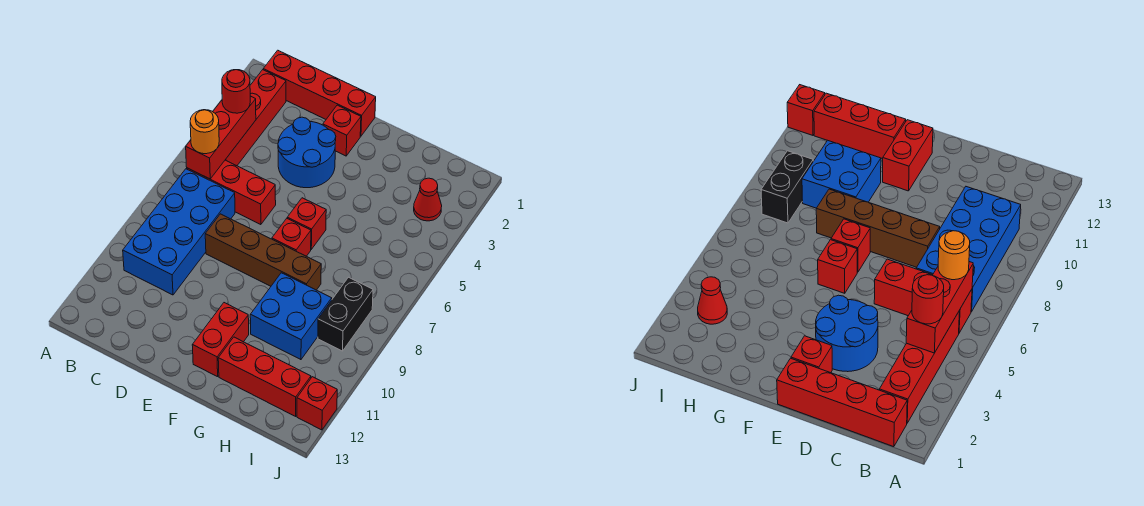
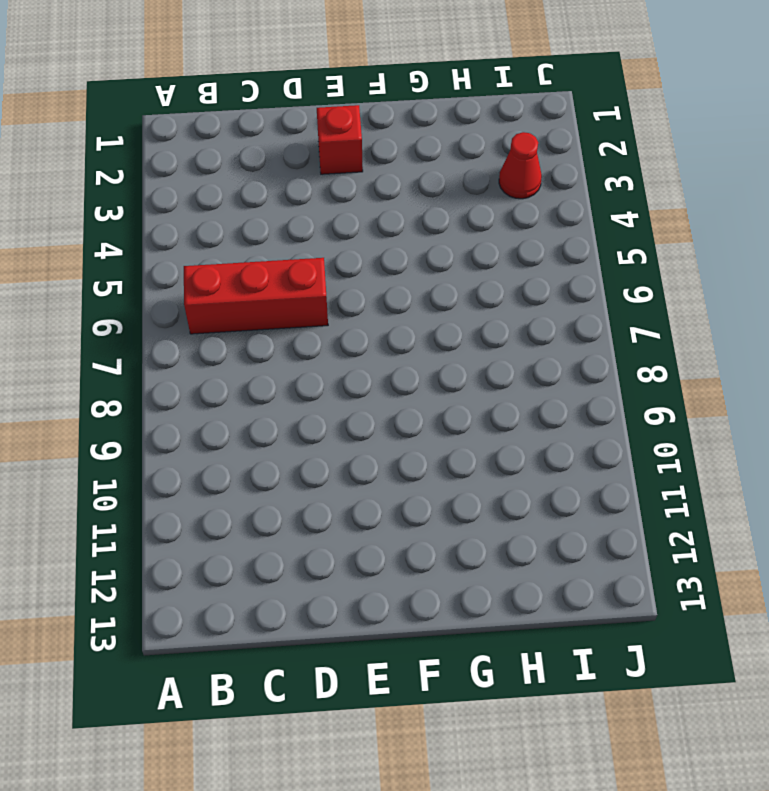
none -> red brick B1:E1 level 1
none -> red brick B2:B5 level 1
none -> blue brick B7:C10 level 1

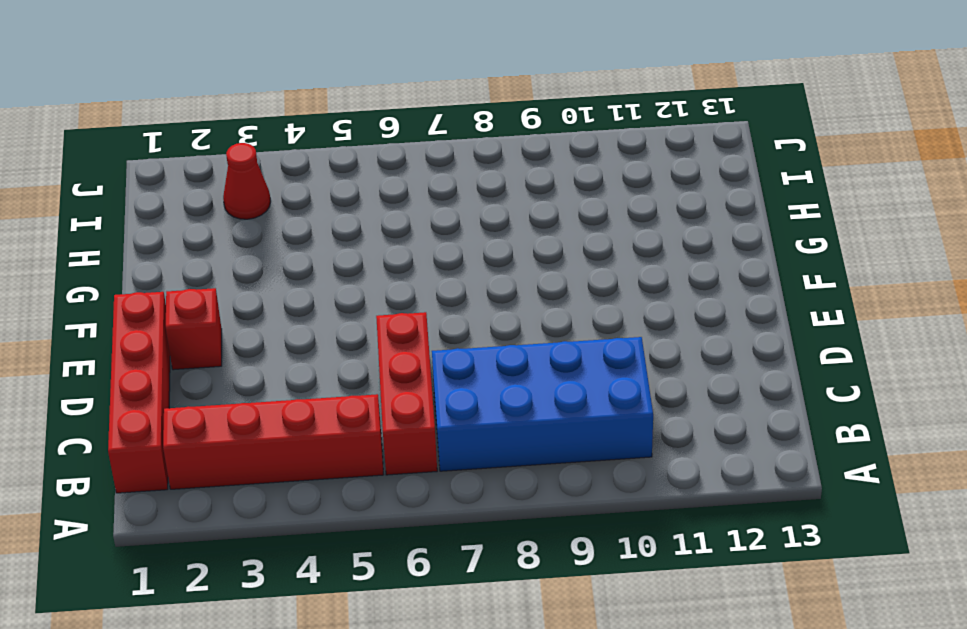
none -> blue round brick D3:E4 level 1
none -> brown brick D8:G8 level 1
none -> red brick F6 level 1

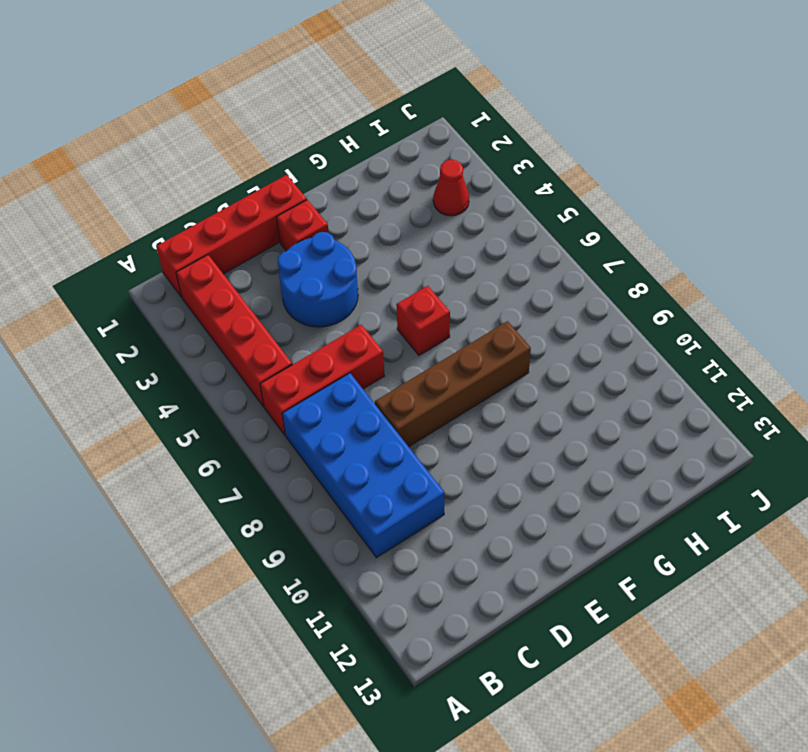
none -> red brick F7 level 1
none -> red brick F11:F12 level 1
none -> blue brick G9:H10 level 1

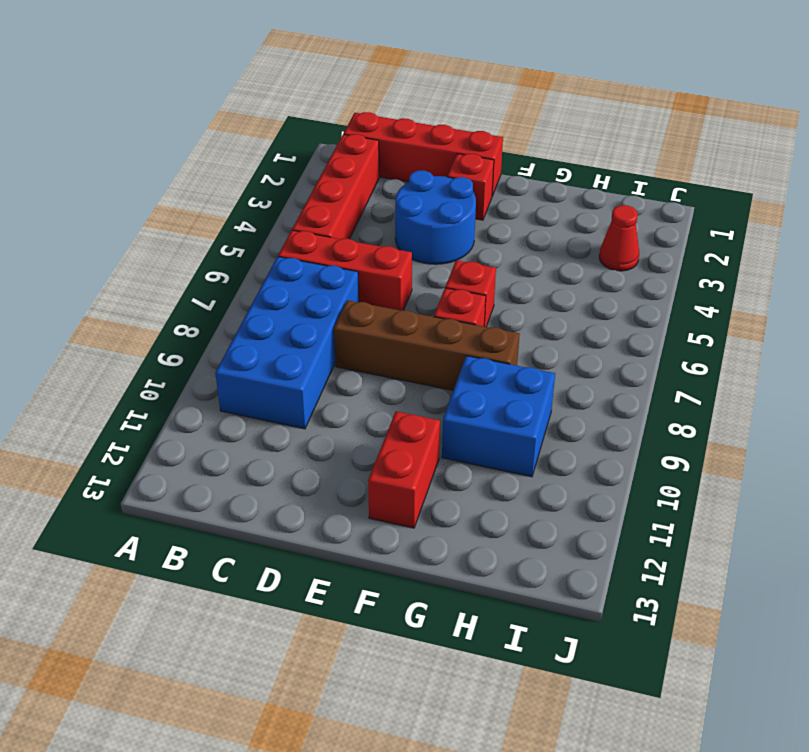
none -> red brick G12:I12 level 1
none -> black brick I8:I9 level 1
none -> red brick J12 level 1

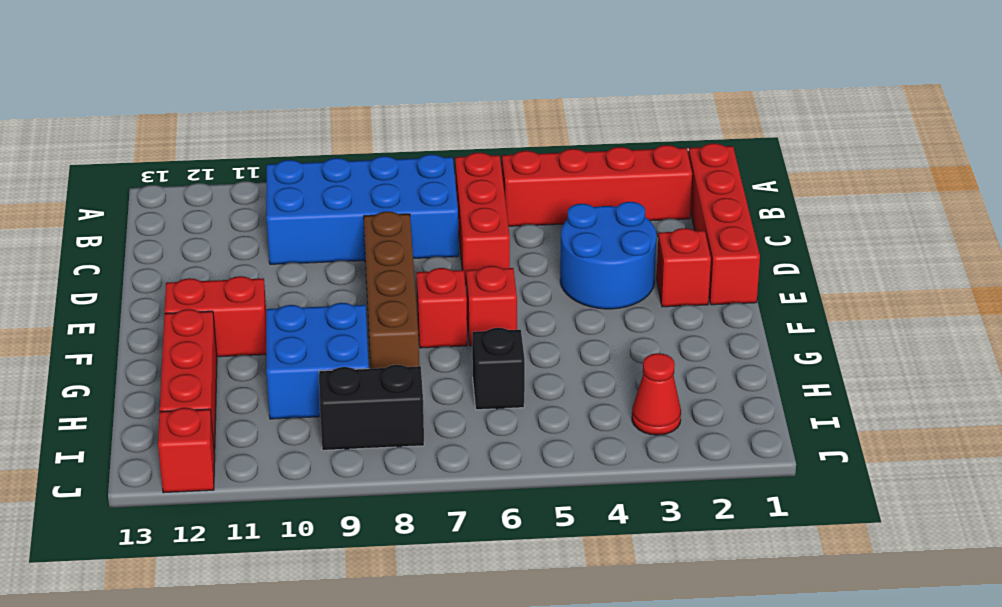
black brick H6 level 1 -> none
none -> red brick B4:B6 level 2
none -> red round brick B4 level 3
none -> orange round brick B6 level 3

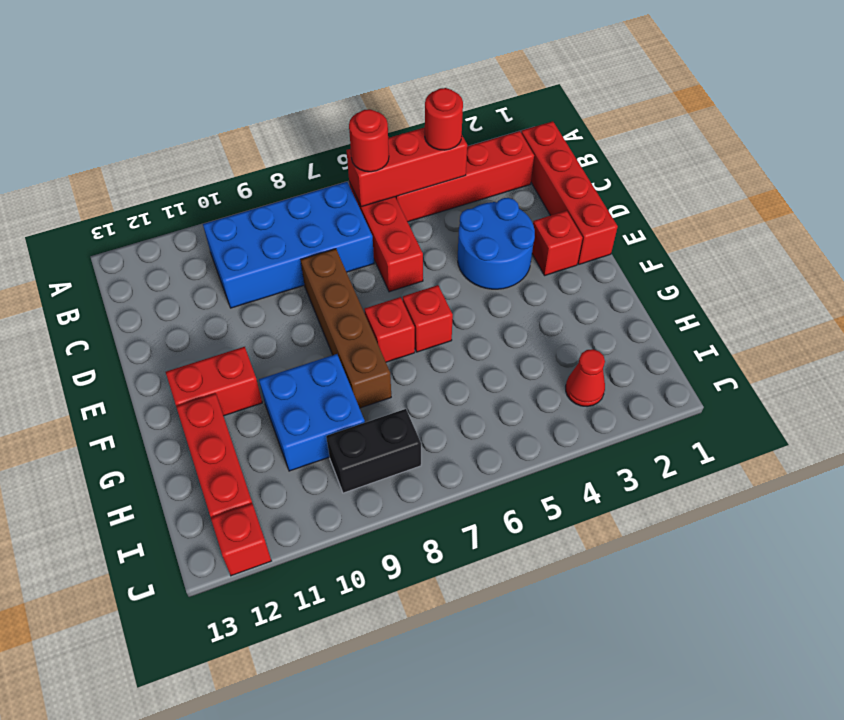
red round brick B6 level 3 -> orange round brick B6 level 3

